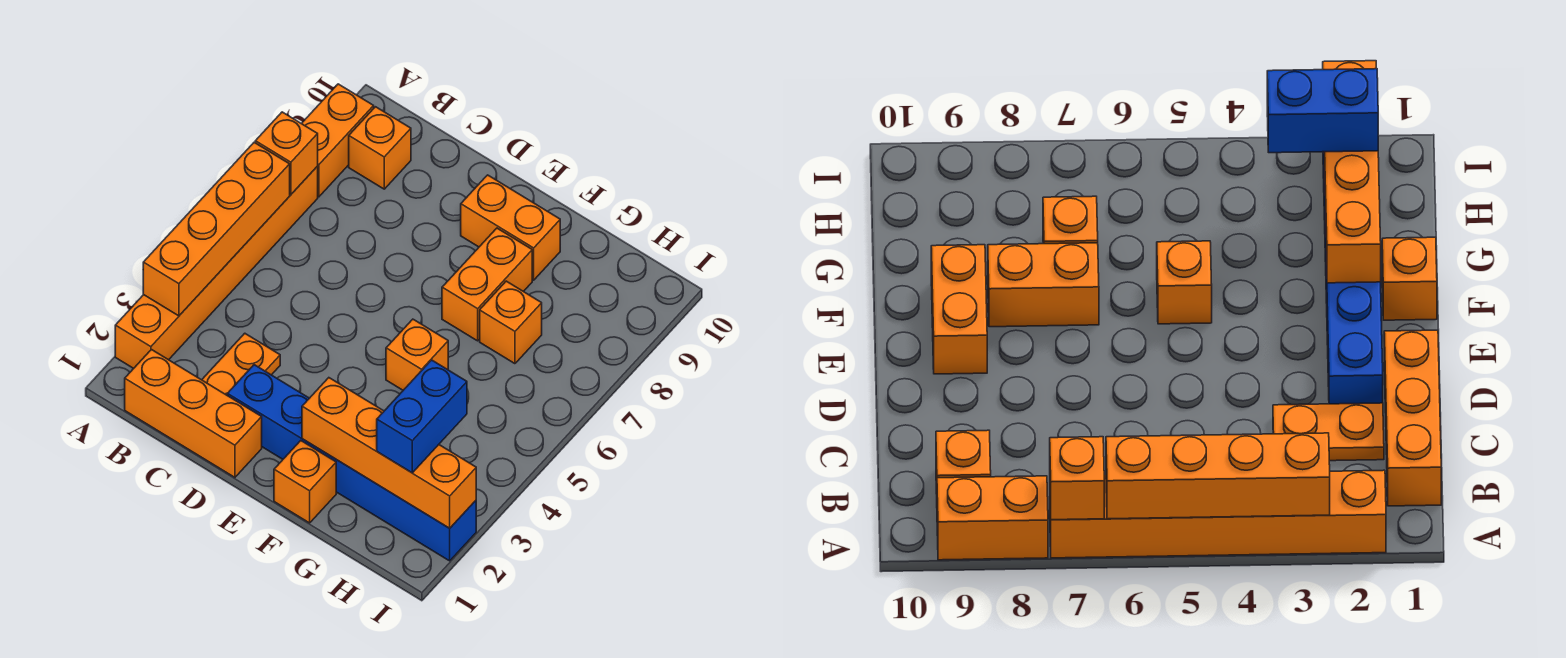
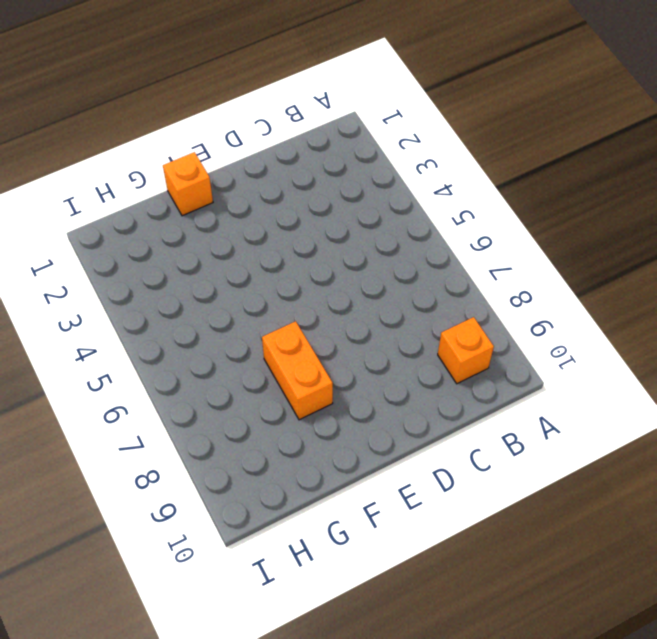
none -> orange brick A2:A7 level 1
none -> orange brick A8:A9 level 1
none -> orange brick B1:D1 level 1

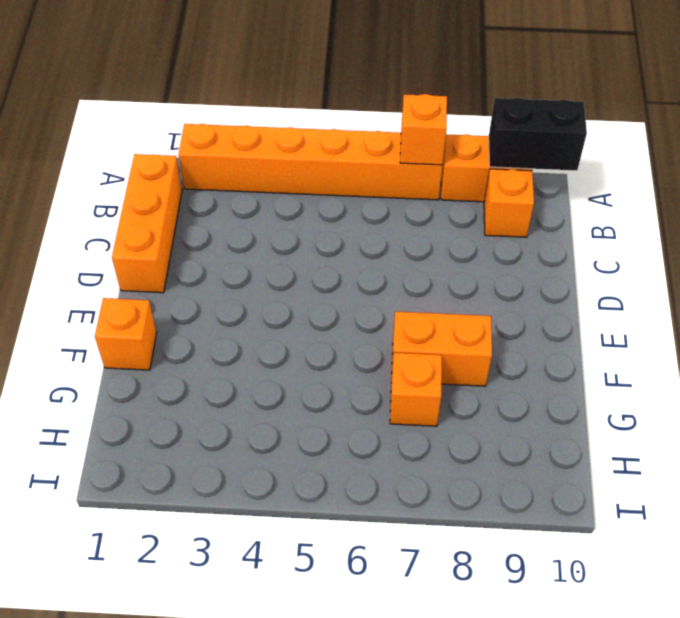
black brick A9:A10 level 2 -> none
none -> orange plate C2:C3 level 1
none -> blue brick D2:I2 level 1
none -> orange brick E9:F9 level 1

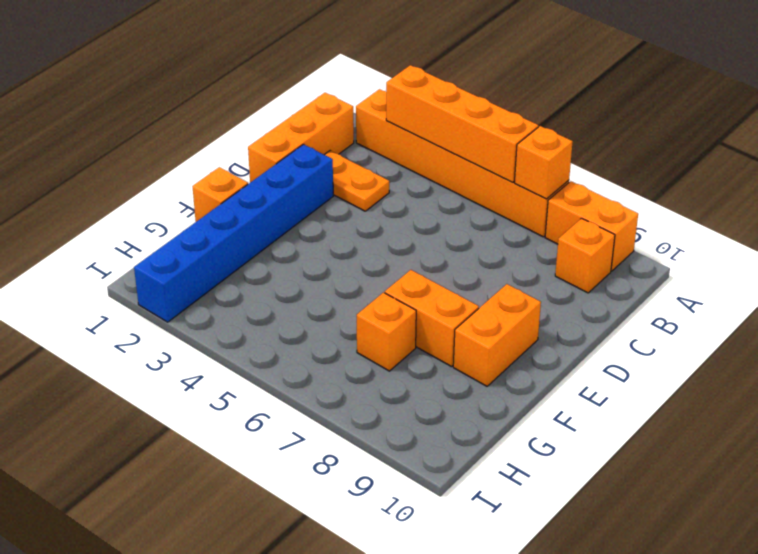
none -> orange brick F5 level 1
none -> orange brick F2:I2 level 2
none -> blue brick H2:H3 level 3

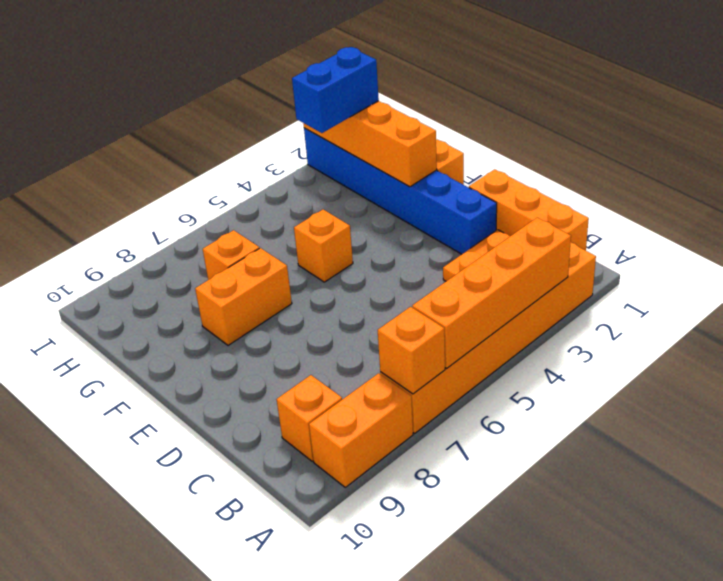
none -> orange brick E9:F9 level 1

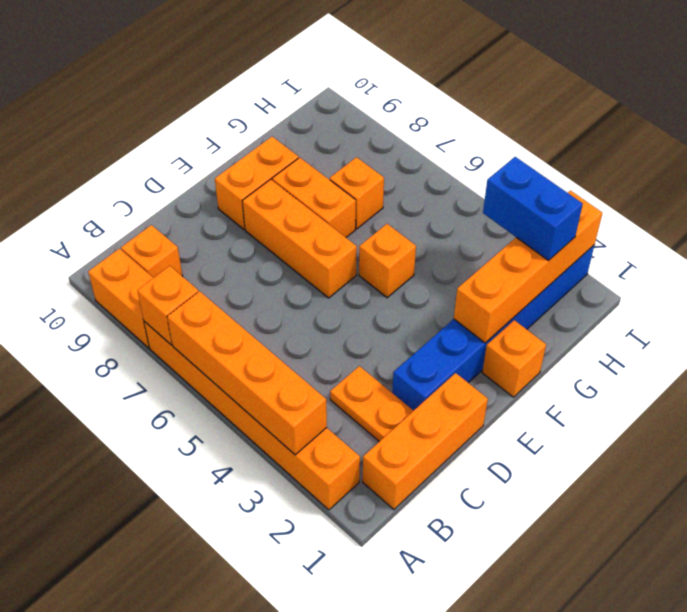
orange brick E6:E8 level 1 -> none

